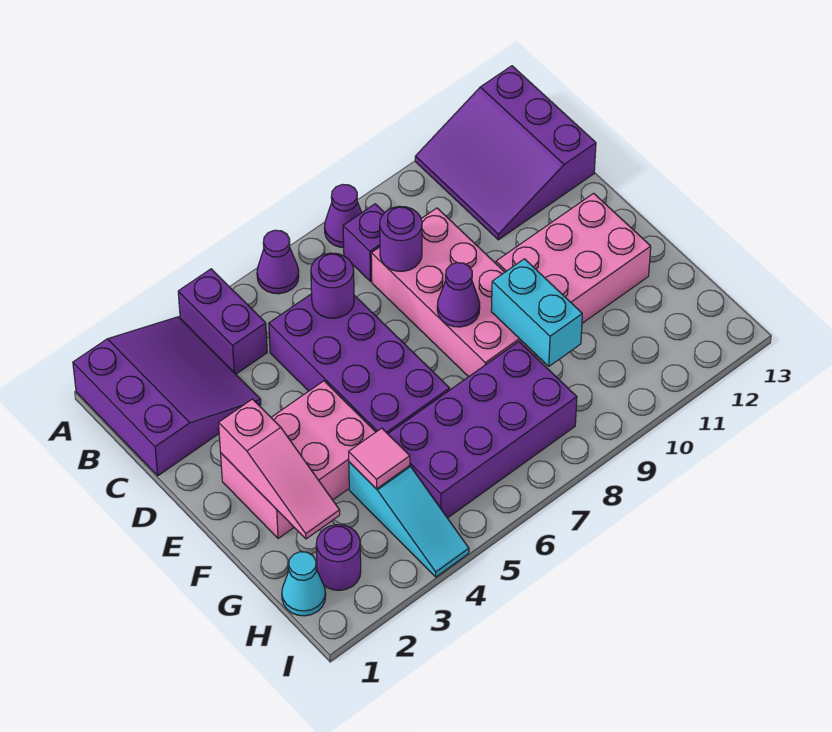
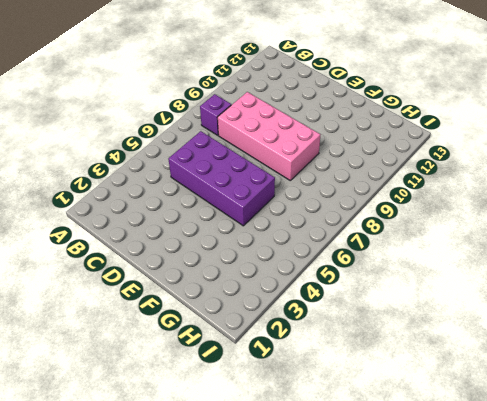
none -> purple slope A1:C3 level 1 top 1
none -> purple brick A4:B4 level 1
none -> purple cone A6 level 1

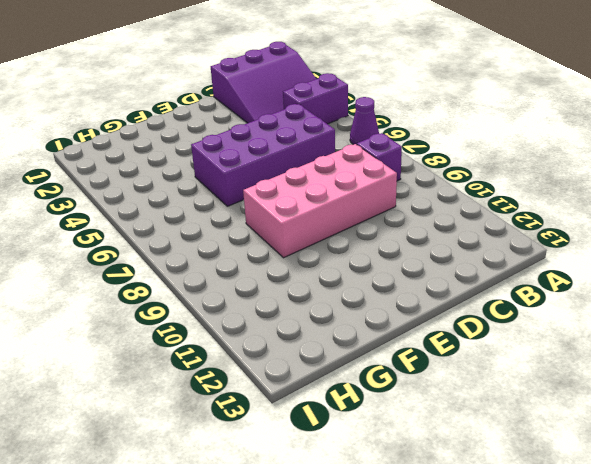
none -> purple cone A8 level 1
none -> purple slope A11:C13 level 1 top 13
none -> pink brick E2:F4 level 1

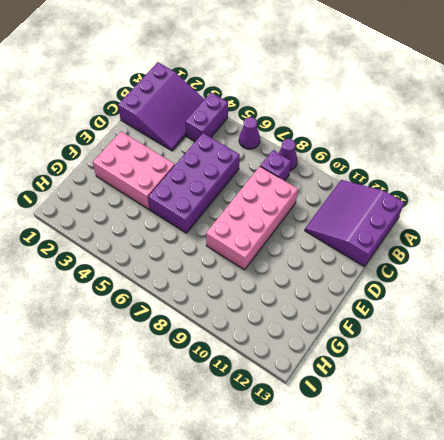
none -> pink brick E10:F12 level 1
none -> cyan slope G4:I4 level 1 top G
none -> purple brick G5:H8 level 1

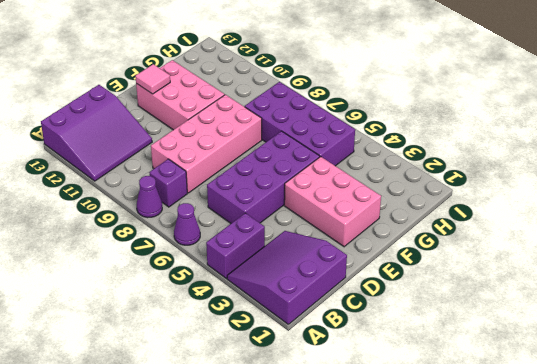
pink tile E12 level 2 -> pink tile G4 level 2
none -> cyan slope G4:I4 level 1 top G
none -> cyan cone H1 level 1
none -> purple round brick H2 level 1

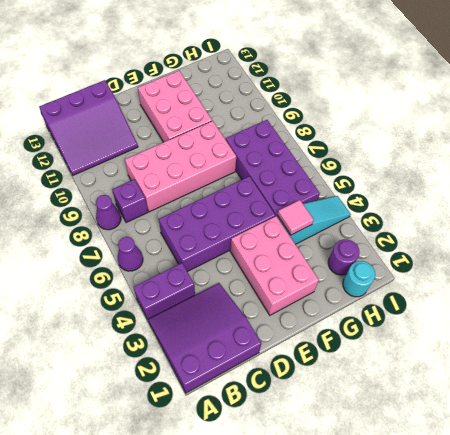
cyan round brick H1 level 1 -> cyan cone H1 level 1
none -> purple round brick C6 level 2
none -> purple round brick C8 level 2
none -> pink slope E2:G2 level 2 top E

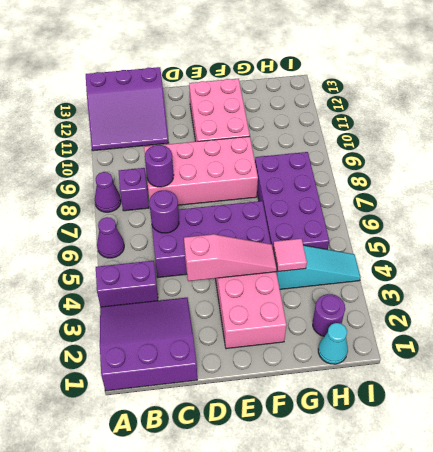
pink slope D4:F4 level 2 top D -> pink slope E2:G2 level 2 top E
none -> purple cone E8 level 2
none -> cyan brick F9:G9 level 2

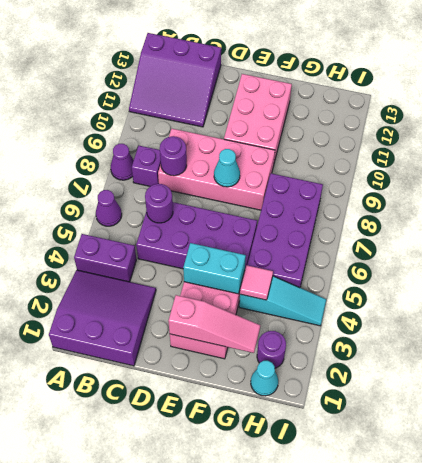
cyan brick E4:F4 level 2 -> cyan brick F9:G9 level 2
cyan cone E8 level 2 -> purple cone E8 level 2

